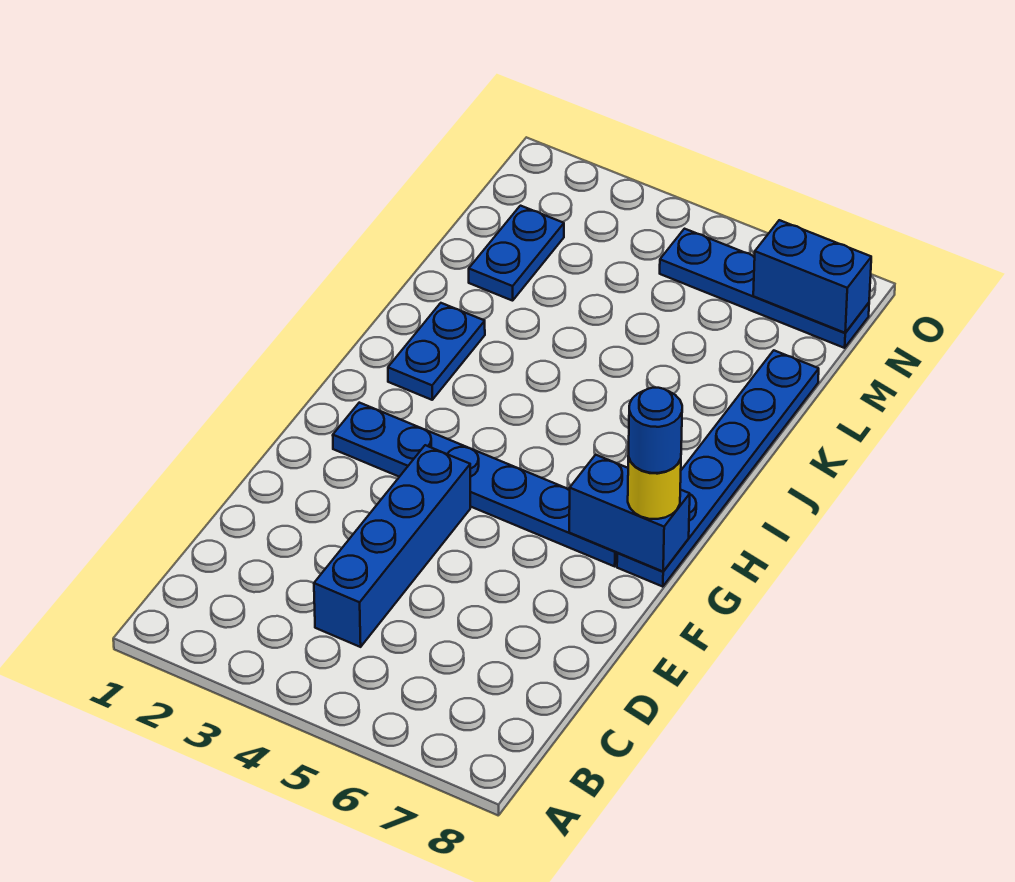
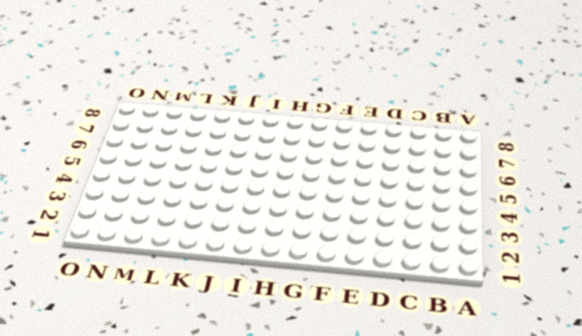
none -> blue brick C4:F4 level 1
none -> blue plate G2:G7 level 1

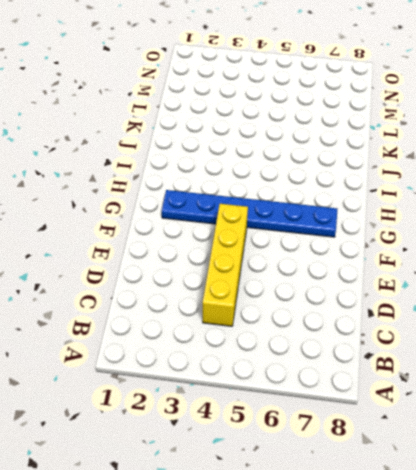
yellow brick C4:F4 level 1 -> blue brick C4:F4 level 1
none -> blue plate G8:L8 level 1
none -> blue plate I2:J2 level 1

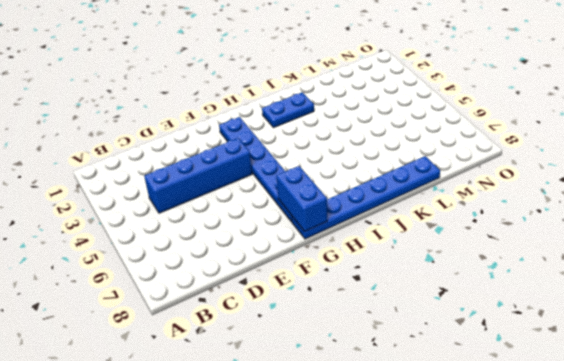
none -> blue plate L2:M2 level 1
none -> blue plate N5:N8 level 1

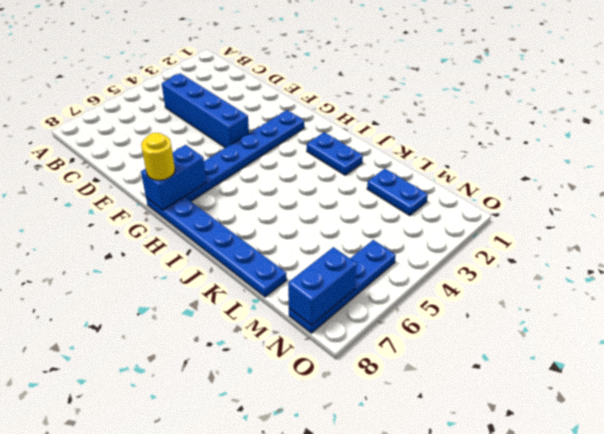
none -> blue round brick G8 level 4

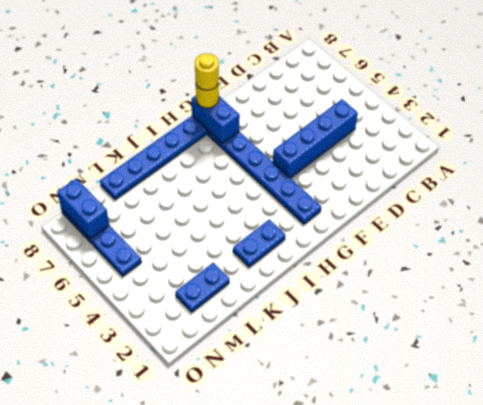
yellow round brick G8 level 4 -> blue round brick G8 level 4

